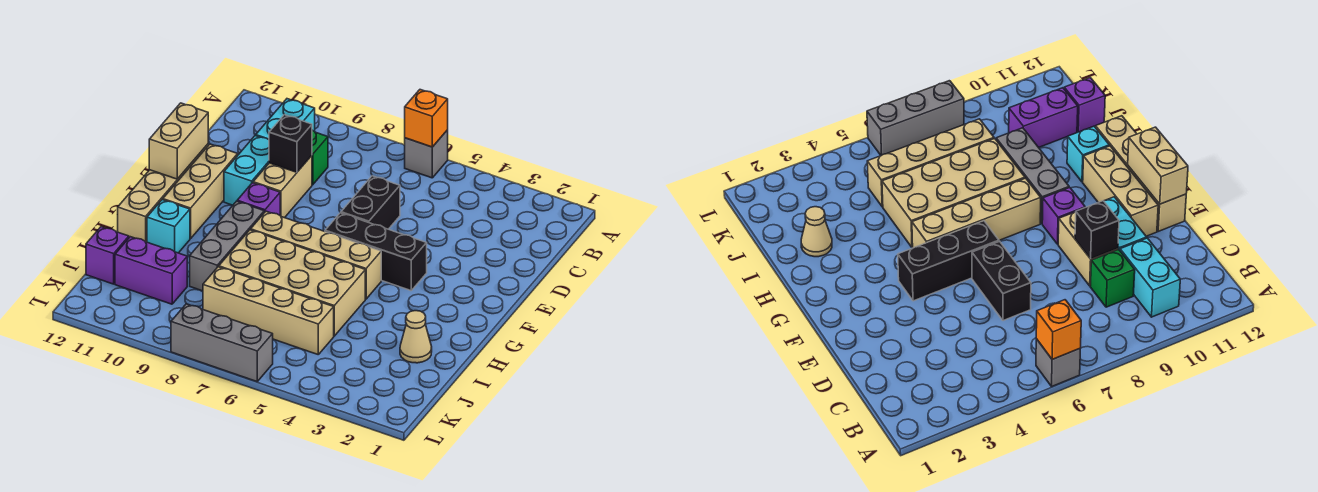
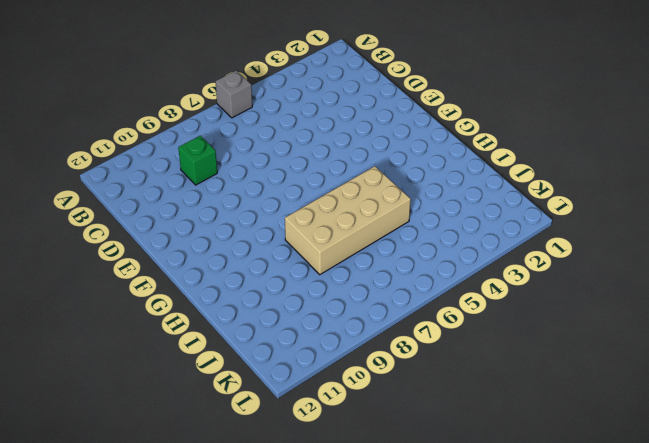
none -> cyan brick B10:C10 level 1
none -> black brick D6:E6 level 1
none -> tan brick D9:E9 level 1

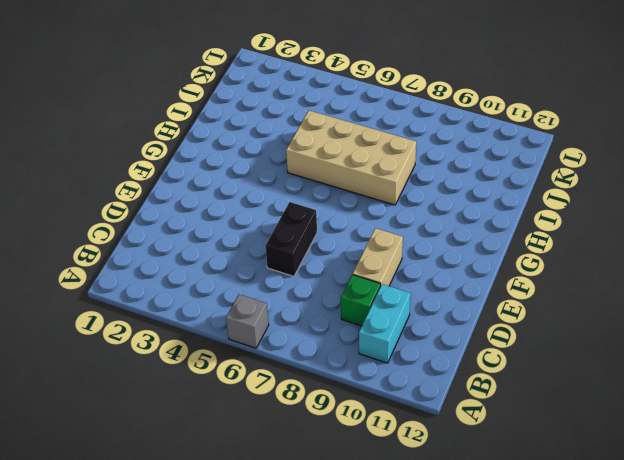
none -> cyan brick D10:E10 level 1
none -> tan brick E11:G11 level 1
none -> tan brick E12:H12 level 1

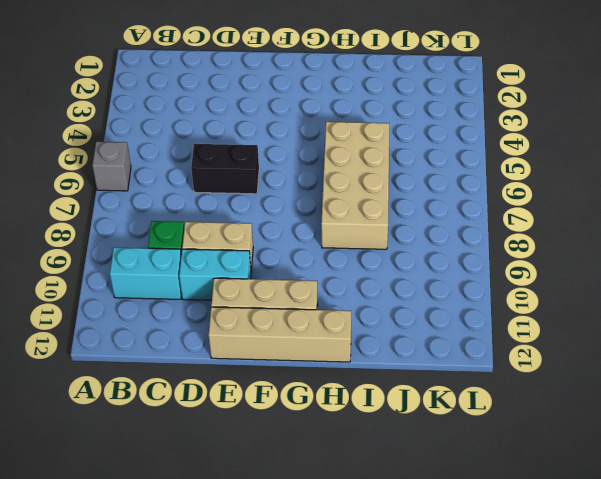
none -> black brick F4:F6 level 1
none -> purple brick F9 level 1
none -> tan brick G5:G8 level 1

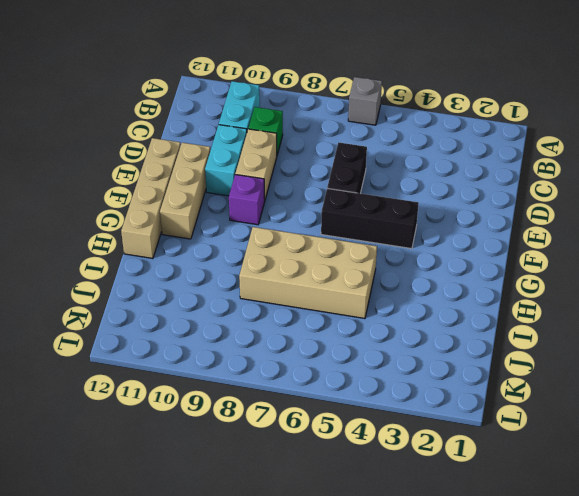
none -> tan brick G5:G8 level 1
none -> grey brick G9:I9 level 1
none -> cyan brick H11 level 1

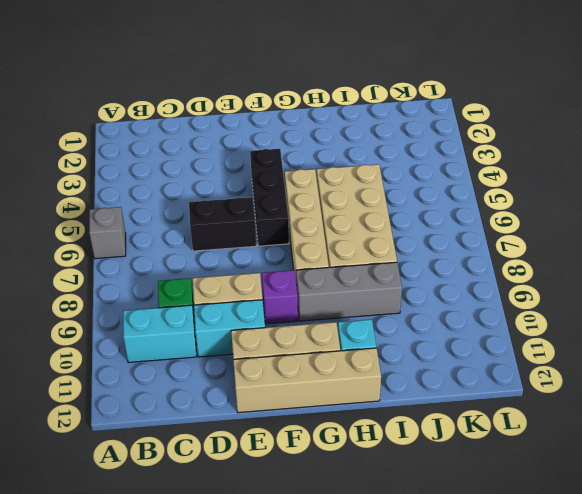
none -> tan cone I2 level 1
none -> tan brick J5:J8 level 1
none -> purple brick J10:J11 level 1

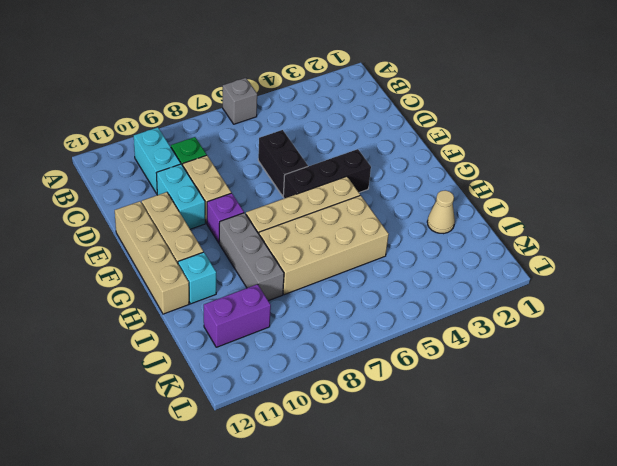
none -> tan brick J5:J8 level 1
none -> purple brick J12 level 1
none -> grey brick L6:L8 level 1

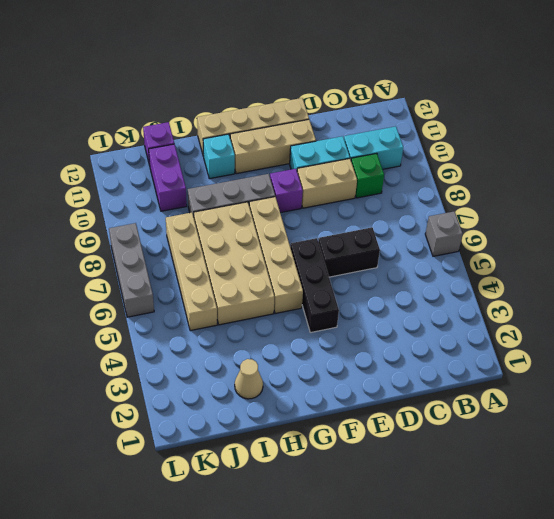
none -> orange brick A6 level 2
none -> black brick D9 level 2
none -> tan brick E12:F12 level 2

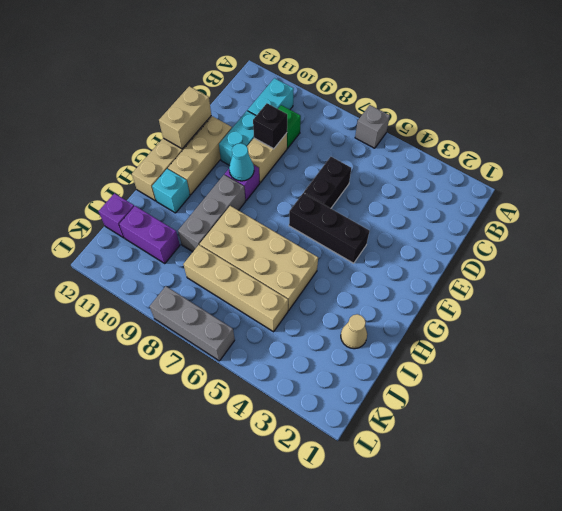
cyan cone F9 level 2 -> none
none -> tan brick G5:G8 level 1
none -> orange brick A6 level 2

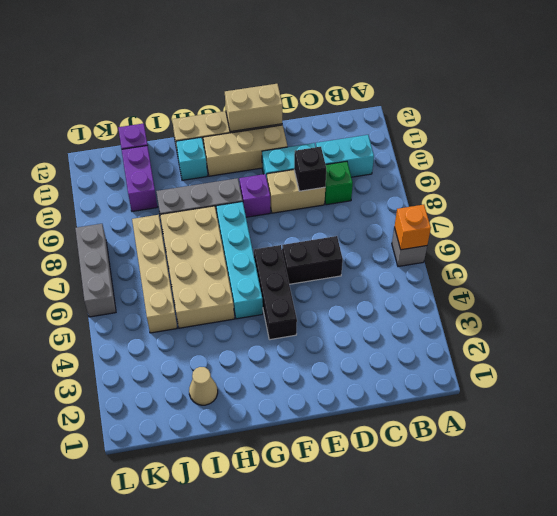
cyan brick G5:G8 level 1 -> tan brick G5:G8 level 1

